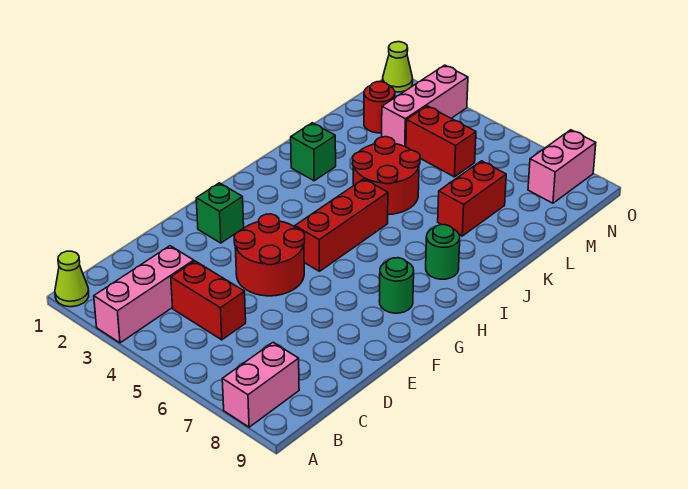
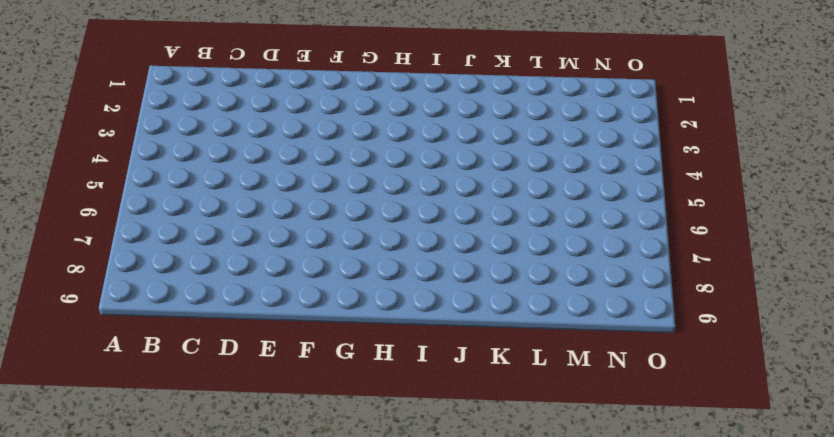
none -> lime cone A1 level 1
none -> pink brick A3:C3 level 1
none -> pink brick A8:B8 level 1

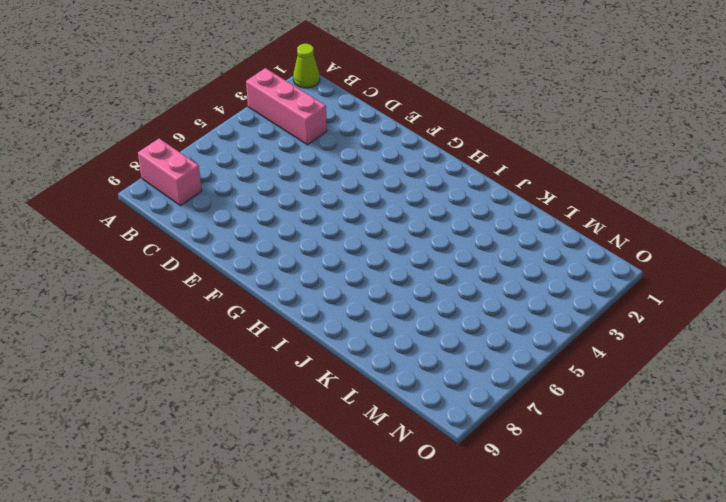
none -> red brick C4:C5 level 1
none -> red round brick E4:F5 level 1
none -> green brick F2 level 1

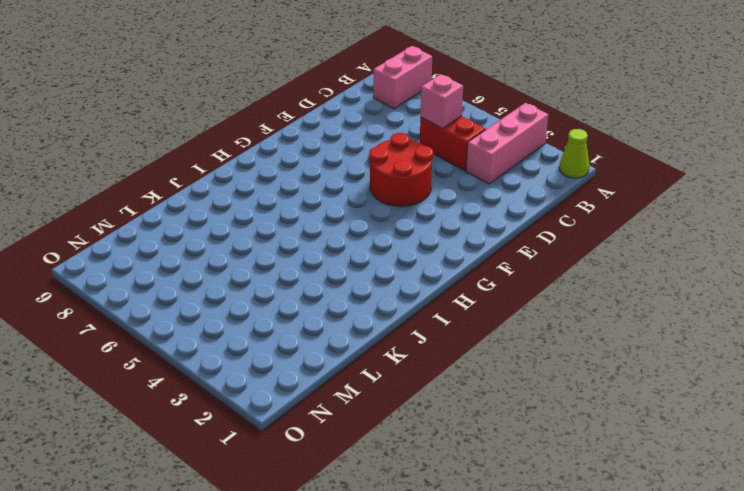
pink brick C5 level 2 -> none
none -> green brick F2 level 1
none -> red brick G5:I5 level 1
none -> green round brick G8 level 1

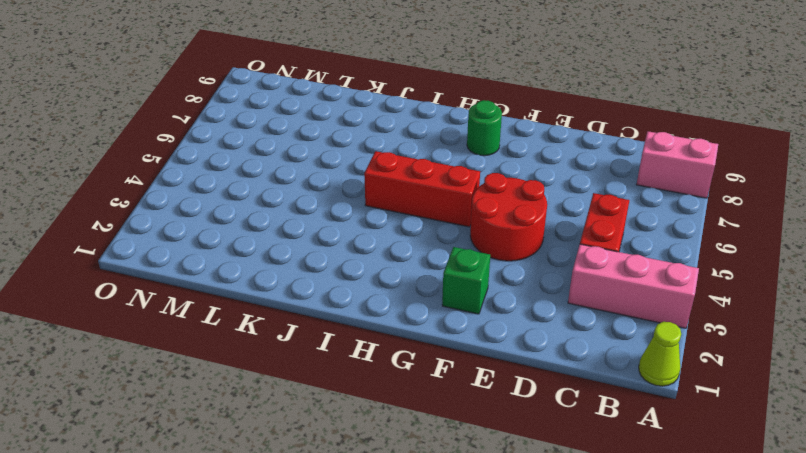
none -> green round brick I8 level 1
none -> green brick J2 level 1
none -> red round brick J4:K5 level 1

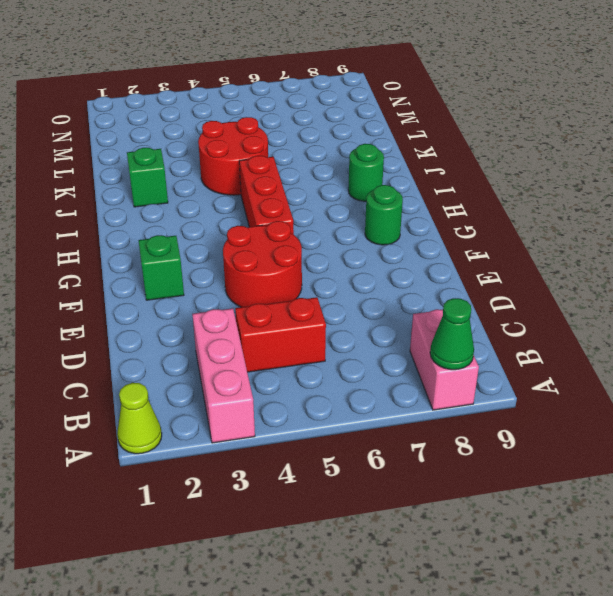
green cone A8 level 2 -> none
none -> red brick K7:L7 level 1
none -> red round brick M2 level 1
none -> pink brick M3:O3 level 1

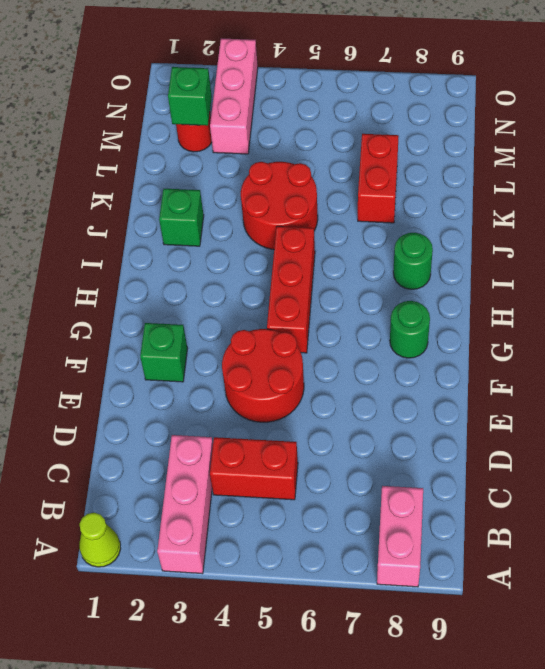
green brick M2 level 2 -> none
none -> red brick M4:M5 level 1
none -> pink brick N8:O8 level 1
none -> lime cone O1 level 1

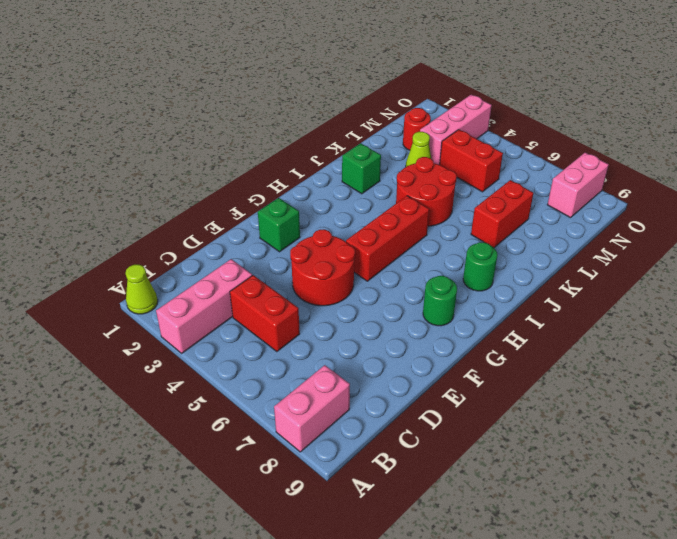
lime cone L3 level 1 -> lime cone O1 level 1

